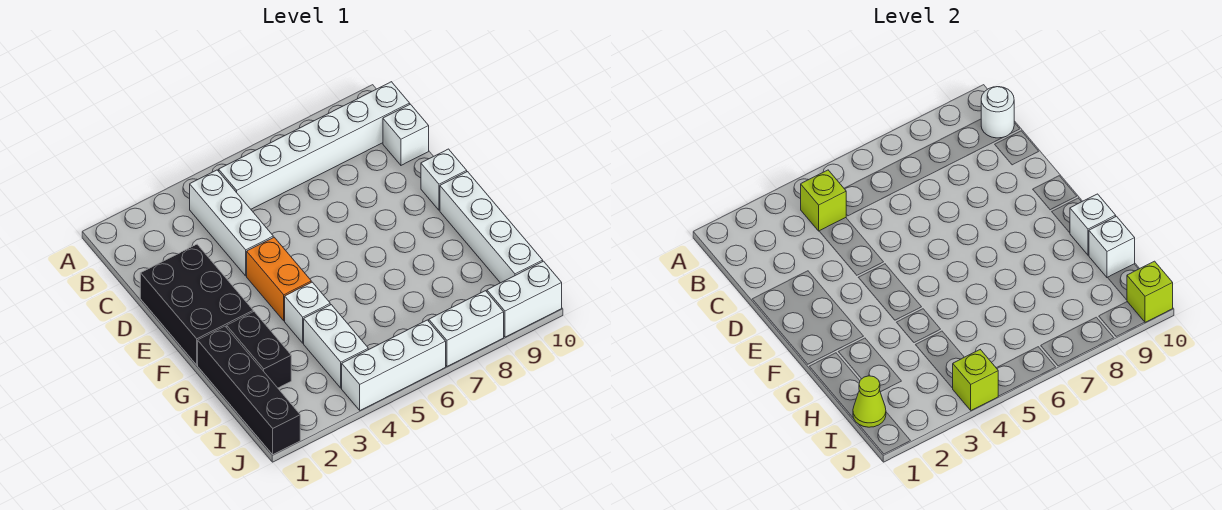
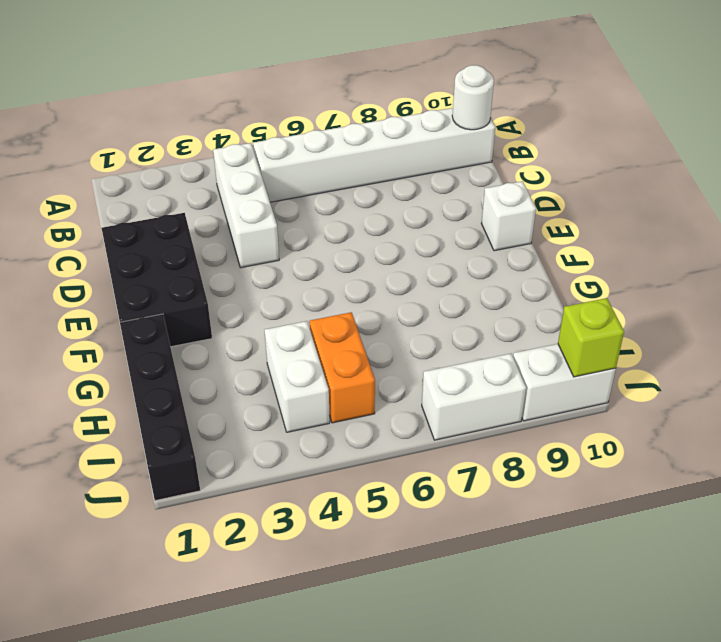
orange brick H5:I5 level 1 -> orange brick E4:F4 level 1
none -> white brick C10 level 1
none -> white brick F10:I10 level 1
none -> black brick G2:H2 level 1

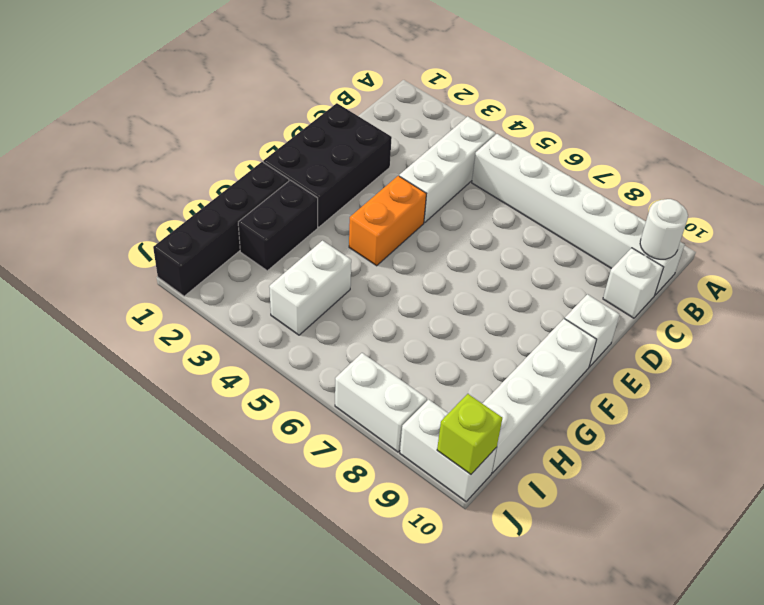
none -> white brick G4 level 1
none -> white brick J4:J6 level 1
none -> lime brick B4 level 2

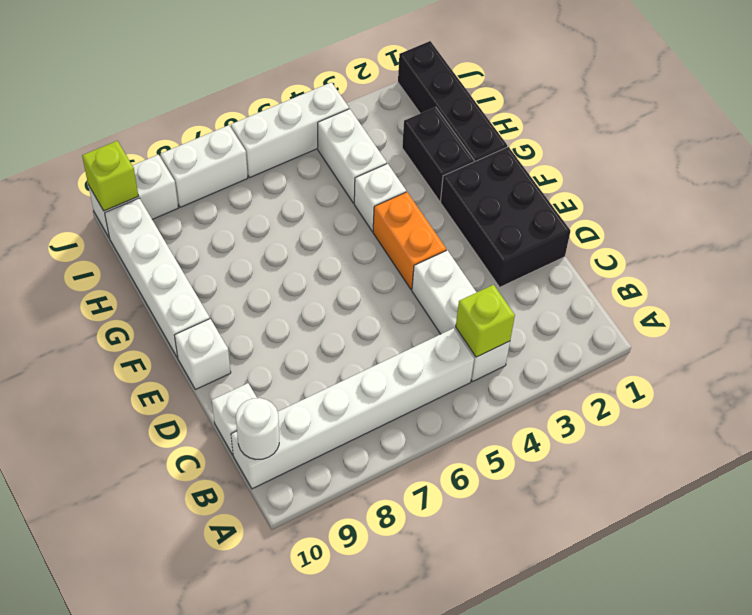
none -> white brick G10 level 2
none -> white brick H10 level 2
none -> lime cone I1 level 2

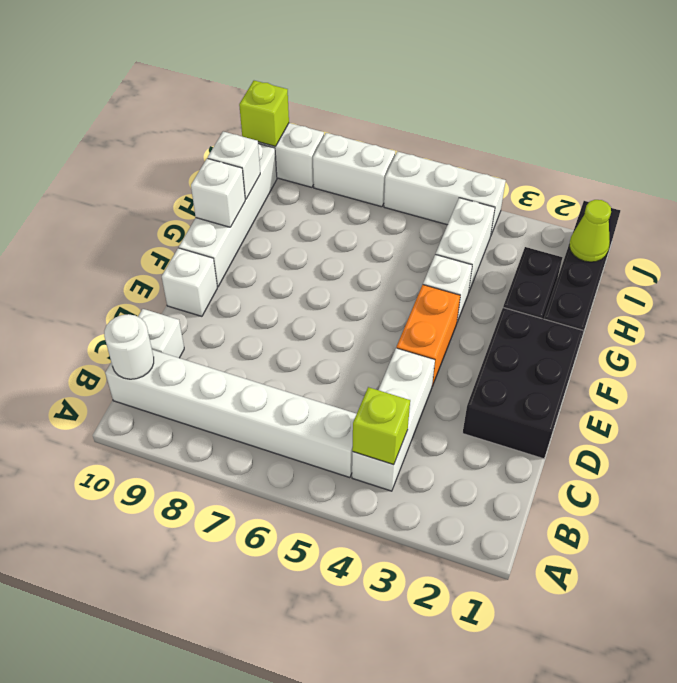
none -> lime brick J4 level 2

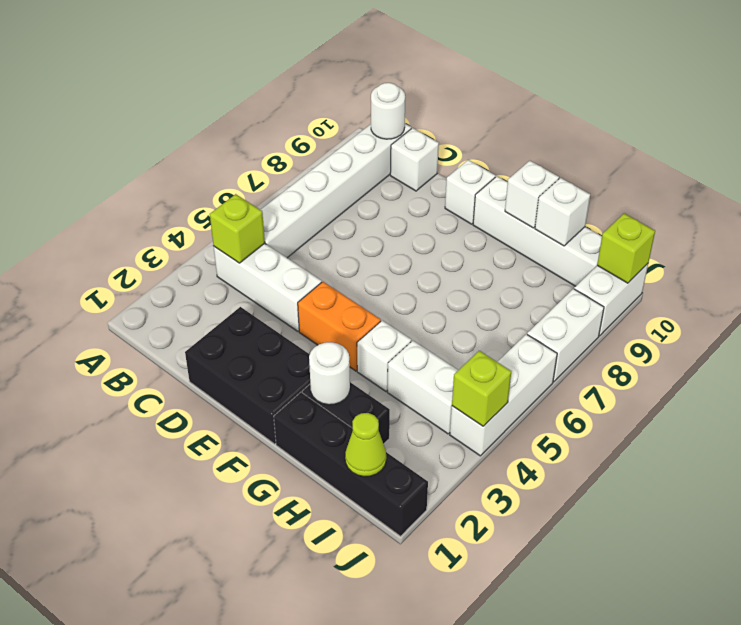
white round brick G2 level 2 -> none

